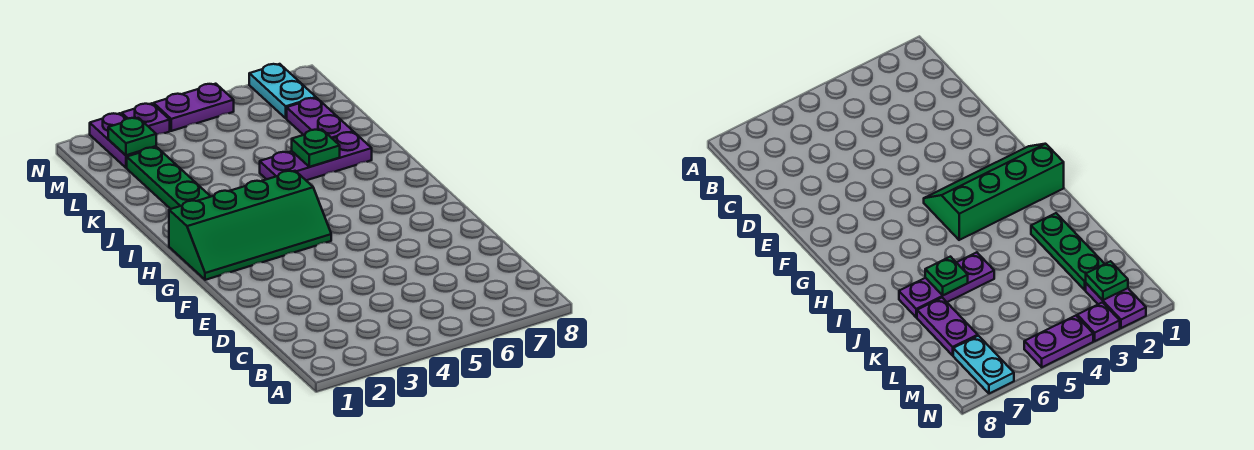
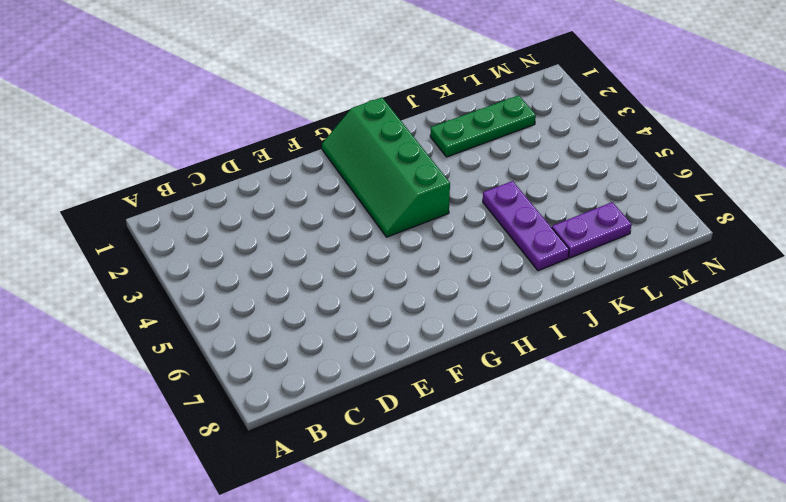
none -> purple plate M2:N2 level 1
none -> cyan plate M7:N7 level 1

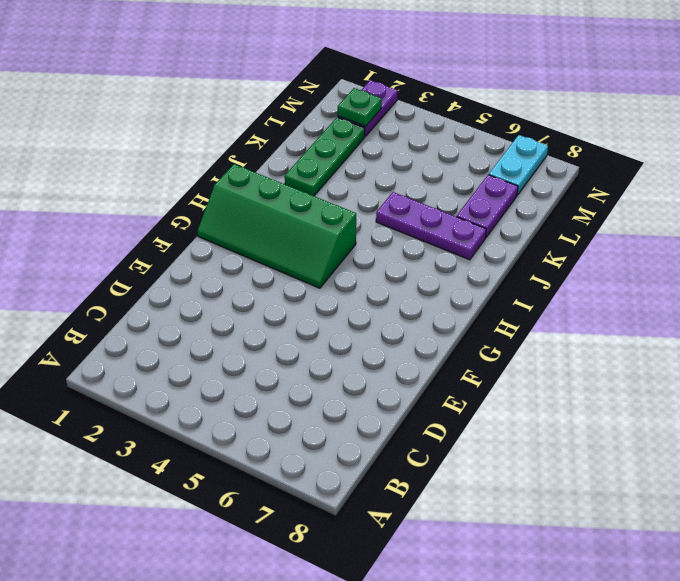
none -> purple plate N3 level 1
none -> purple plate N4:N5 level 1

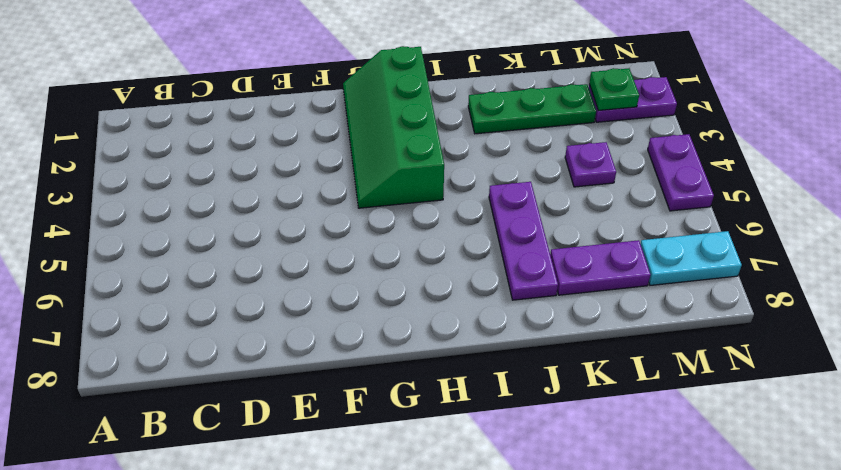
purple plate L4 level 1 -> purple plate N3 level 1
none -> green plate J6 level 2

